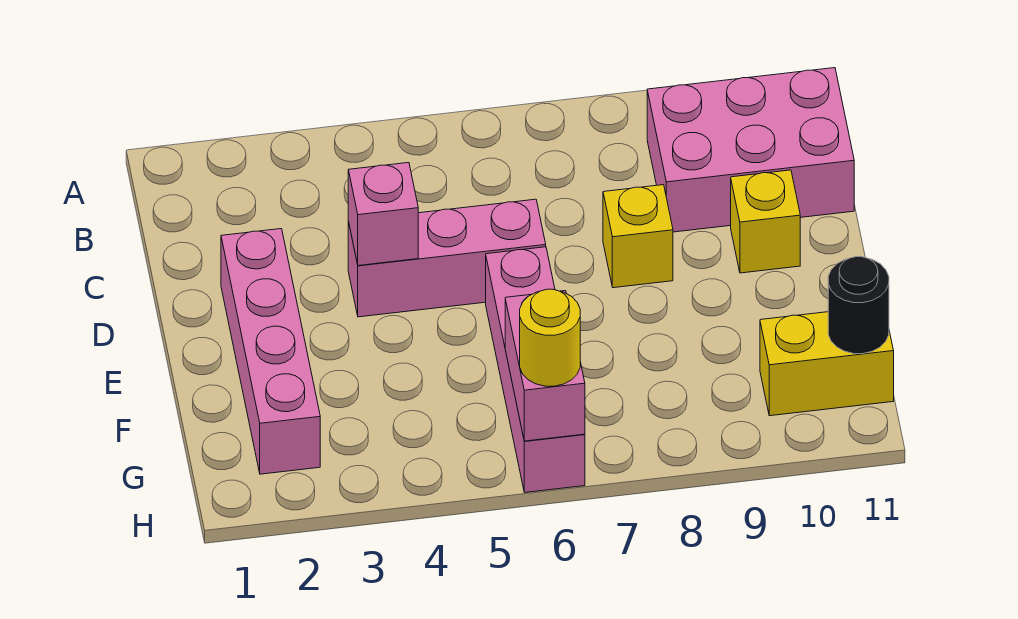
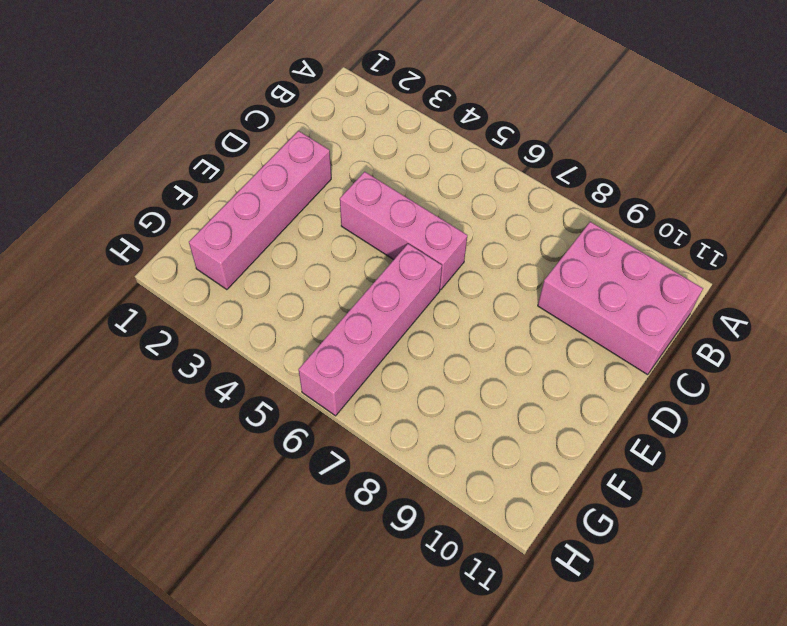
none -> yellow brick D8 level 1
none -> yellow brick D10 level 1

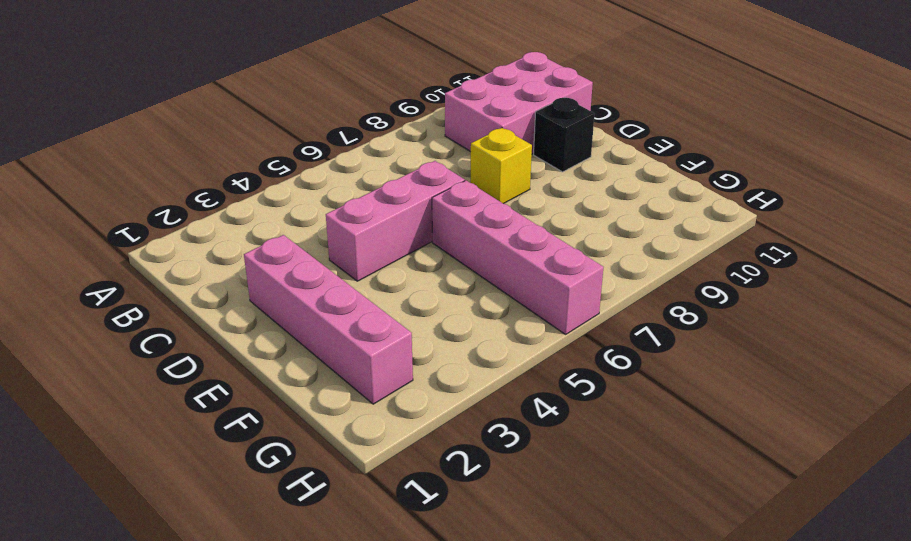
black brick D10 level 1 -> yellow brick D10 level 1
none -> yellow brick G10:G11 level 1
none -> pink brick D4 level 2

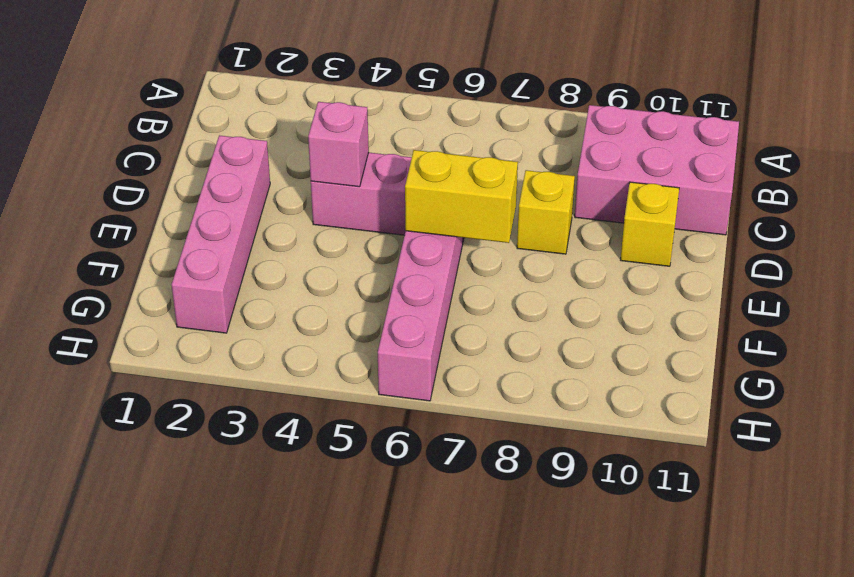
yellow brick E6:E7 level 2 -> yellow brick G10:G11 level 1
none -> pink brick G6:H6 level 2
none -> black round brick G11 level 2

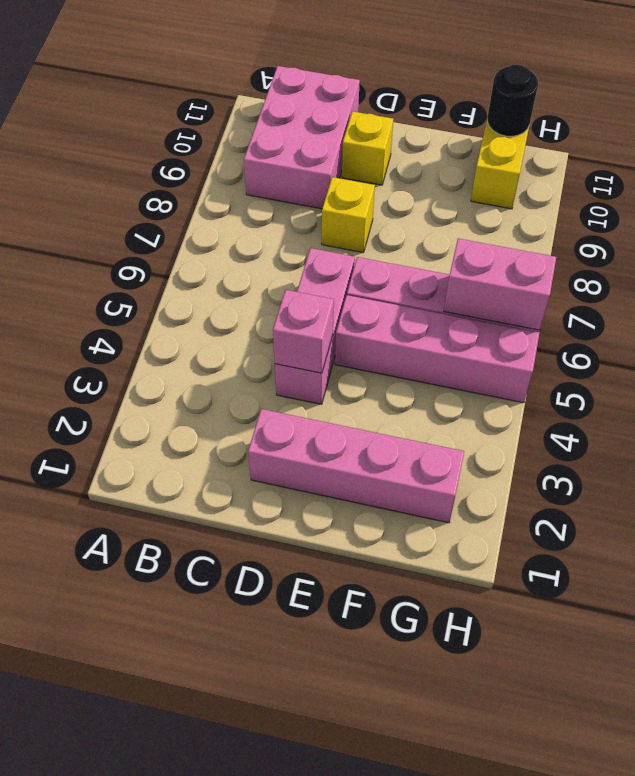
pink brick E5:H5 level 1 -> none
none -> yellow round brick H6 level 3

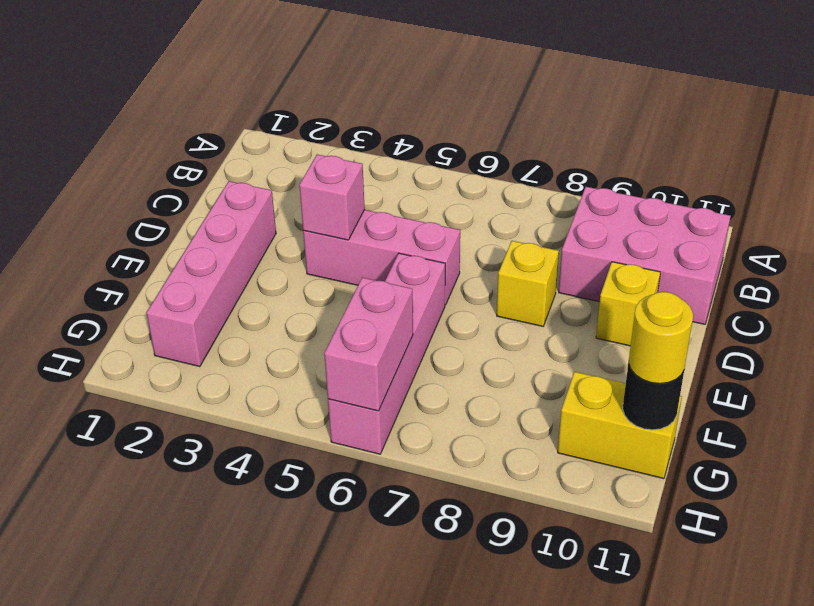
yellow round brick G11 level 3 -> yellow round brick H6 level 3

